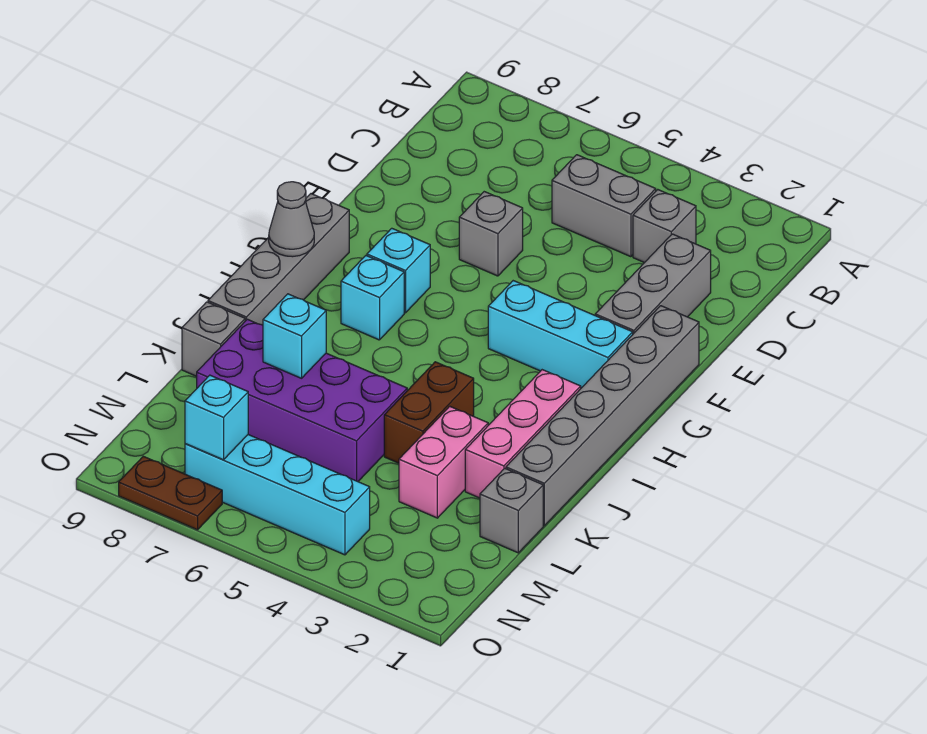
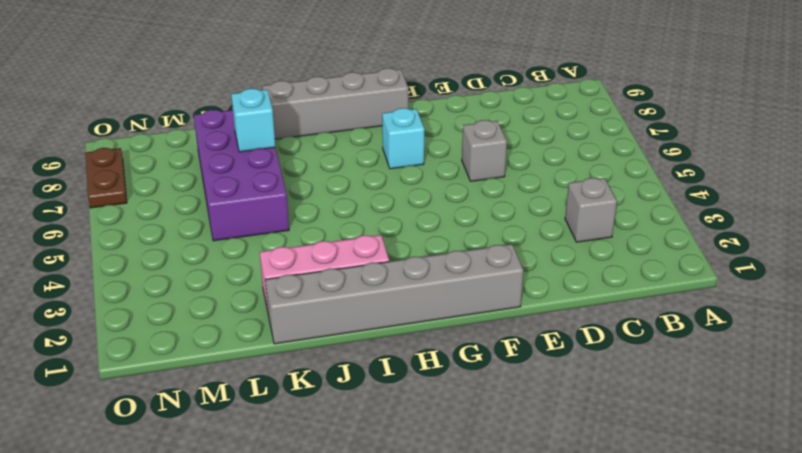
none -> grey brick C4:C5 level 1
none -> grey brick D2:F2 level 1
none -> cyan brick G2:G4 level 1

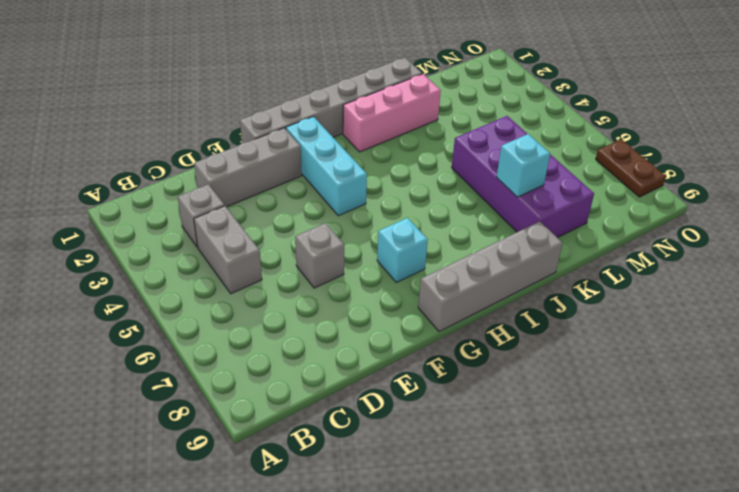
none -> cyan brick H7 level 1
none -> brown brick J4:K4 level 1
none -> pink brick K3:L3 level 1

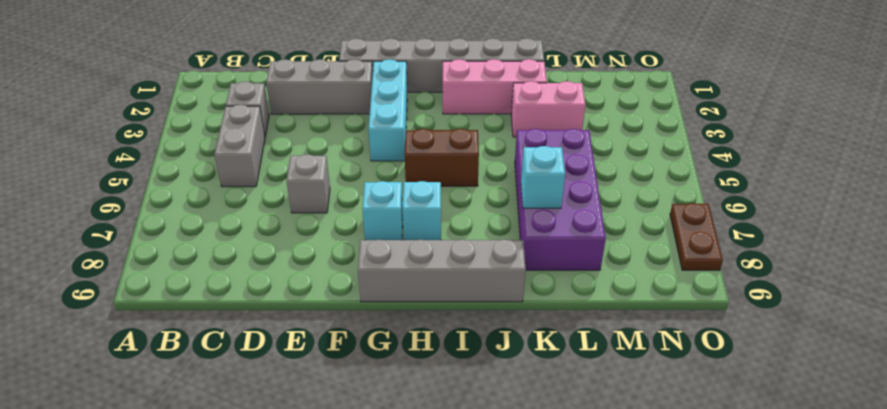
brown brick H5:I5 level 1 -> brown brick J4:K4 level 1
none -> grey brick K9 level 1
none -> grey brick L1 level 1
none -> cyan brick N4:N7 level 1

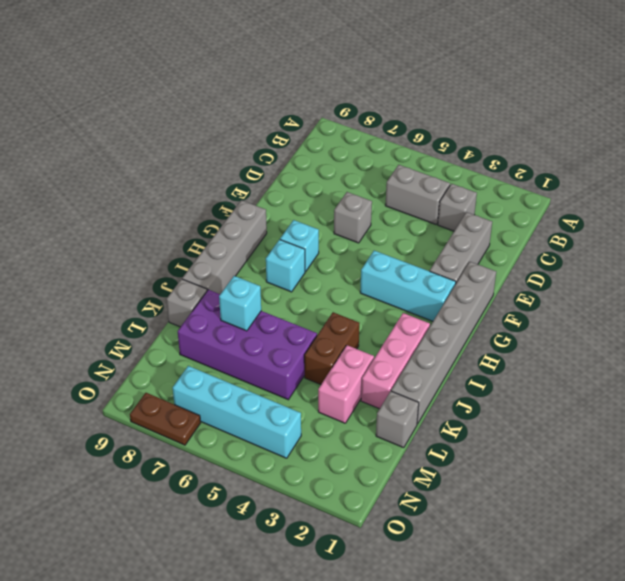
none -> grey cone H9 level 2
none -> cyan brick N7 level 2

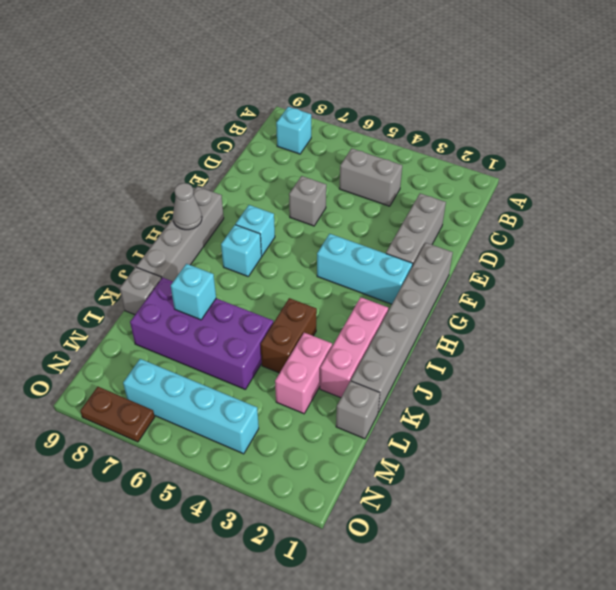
cyan brick B8 level 1 -> cyan brick N7 level 2
none -> grey brick C3 level 1

